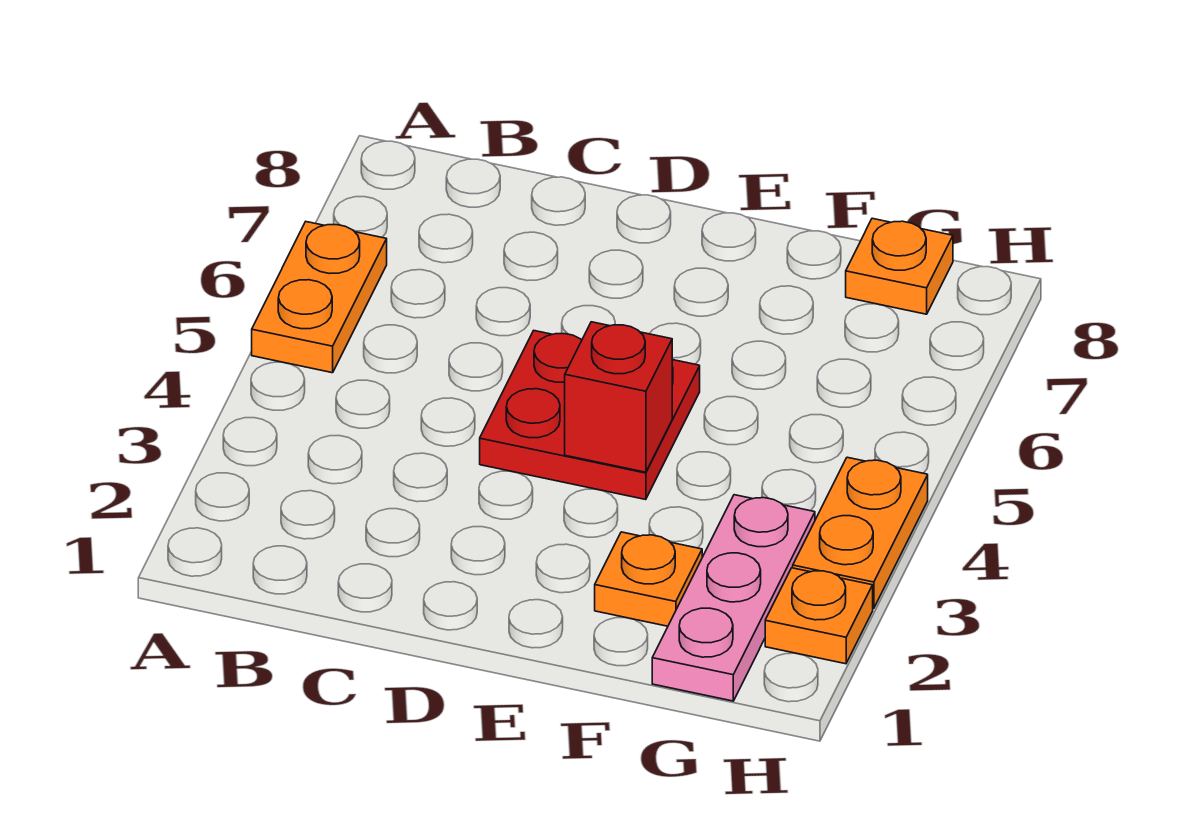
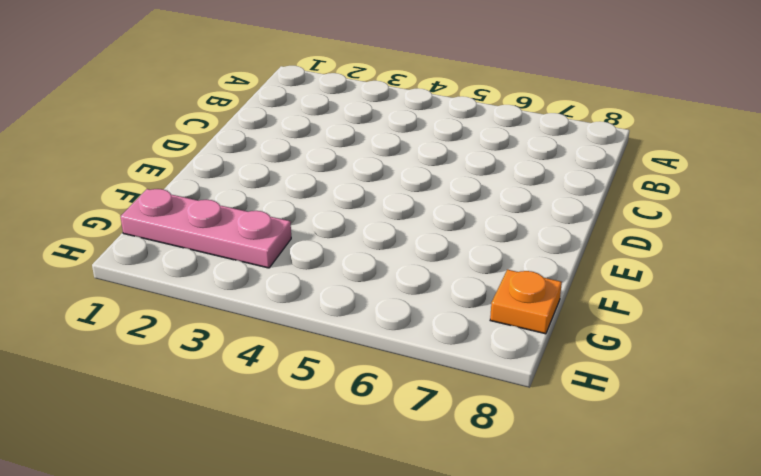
none -> orange plate A5:A6 level 1
none -> red plate D4:E5 level 1

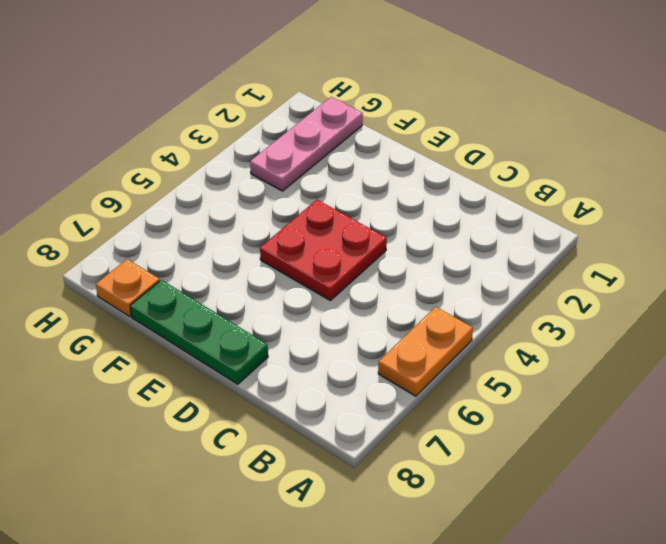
green plate D8:F8 level 1 -> none
none -> orange plate F2 level 1
none -> orange plate H2 level 1

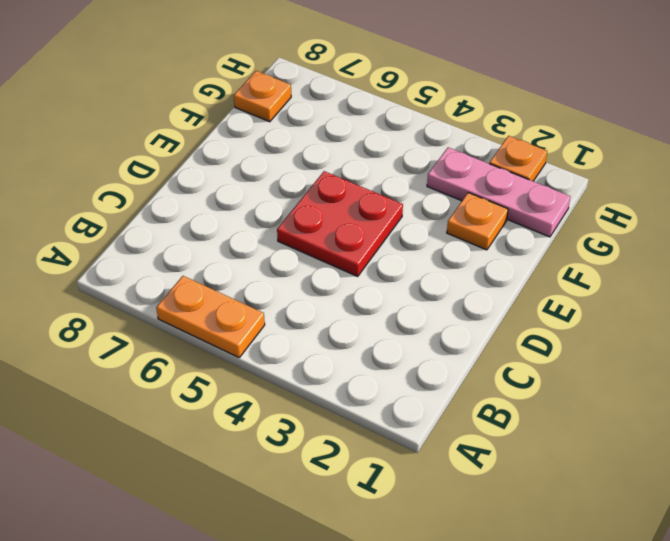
none -> orange plate H3:H4 level 1
none -> red brick E4 level 2

